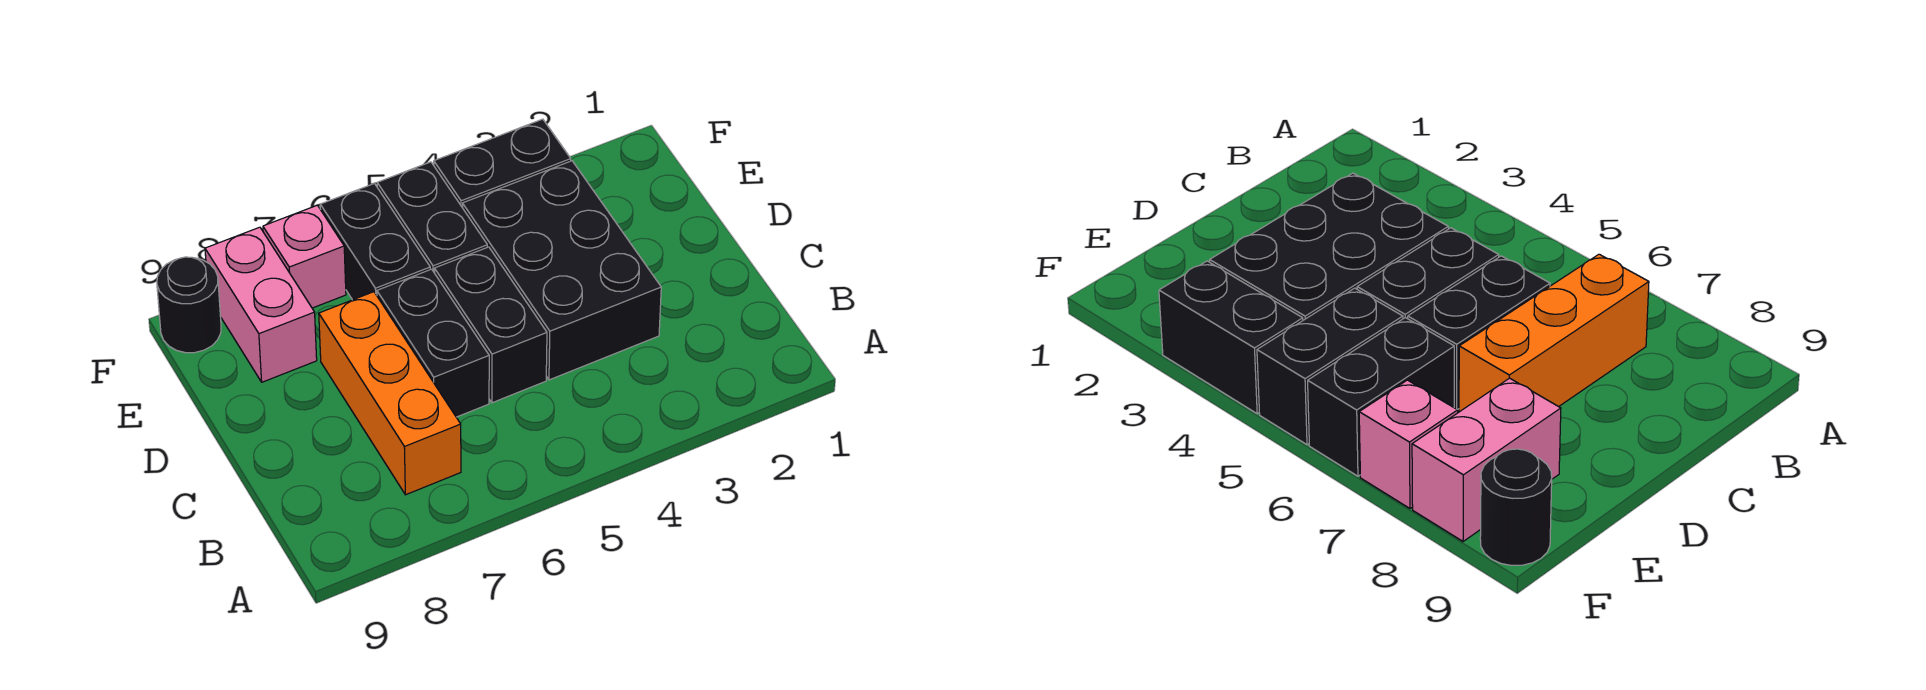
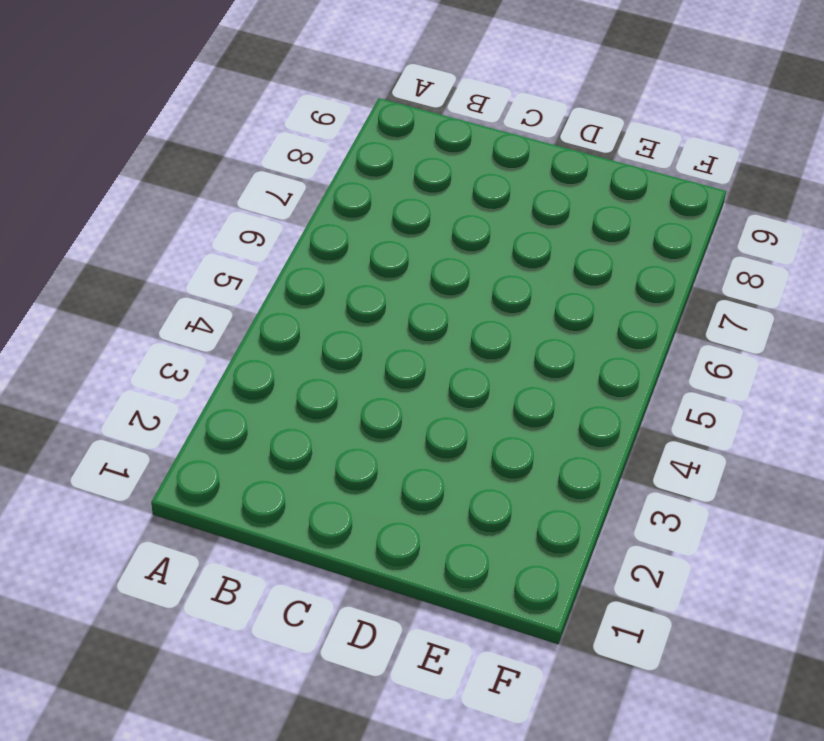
none -> orange brick B7:D7 level 1
none -> black brick C3:E4 level 1

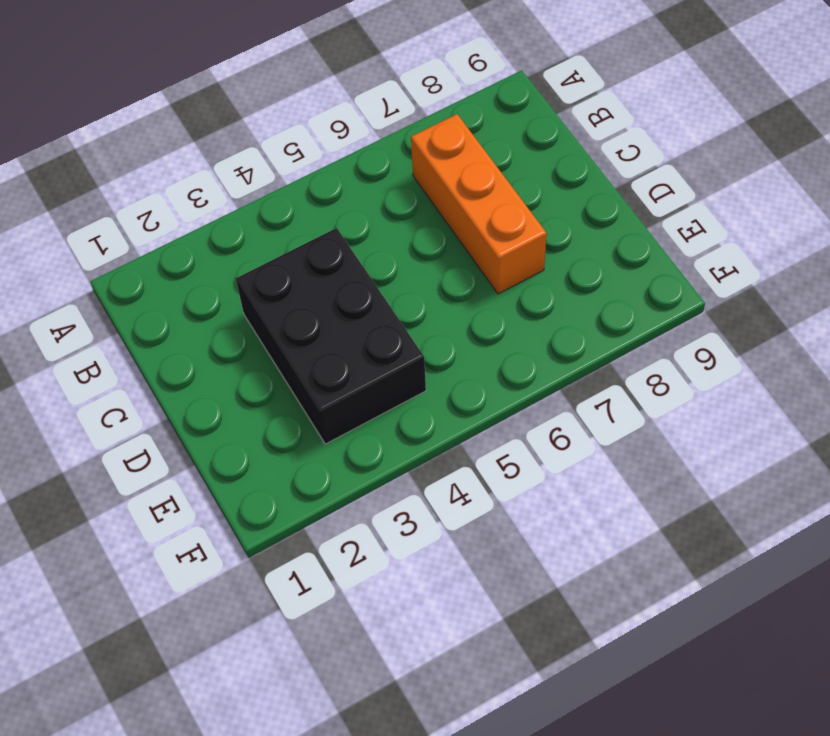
none -> black brick C5:D5 level 1
none -> black brick C6:D6 level 1

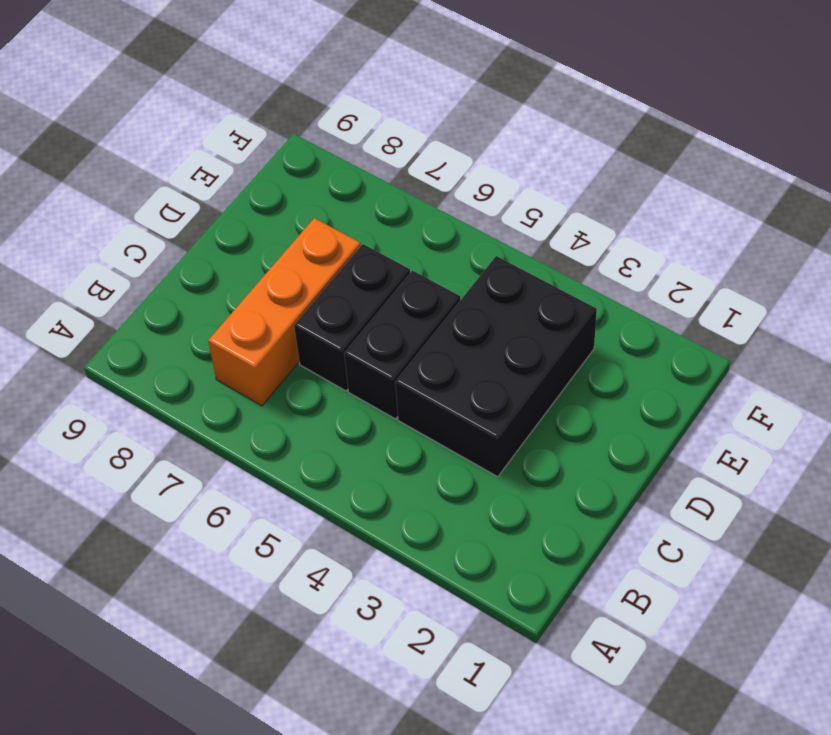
none -> black brick E5:F5 level 1
none -> black brick E6:F6 level 1

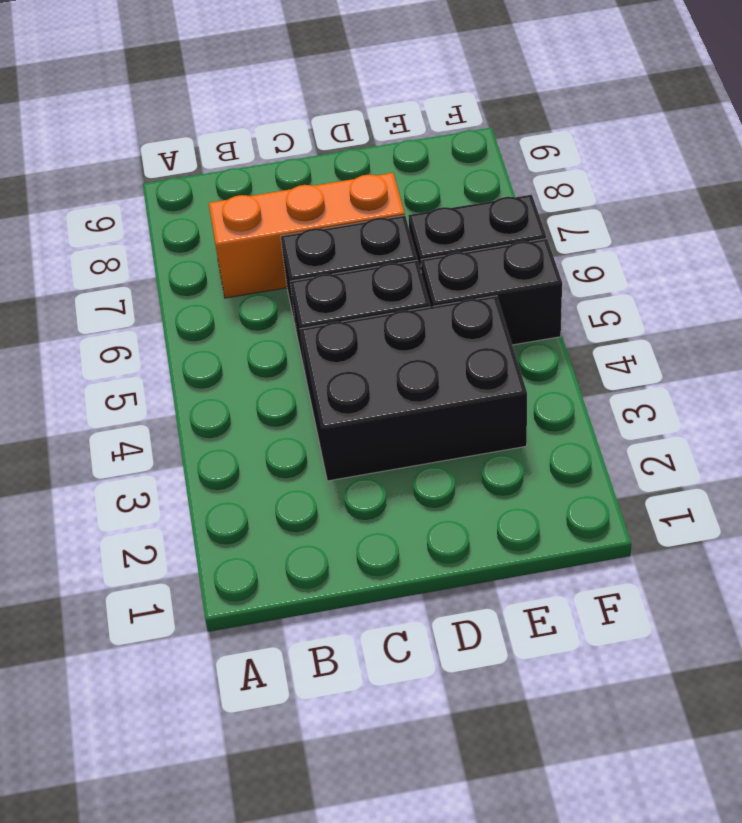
none -> pink brick E8:F8 level 1
none -> black brick F3:F4 level 1

